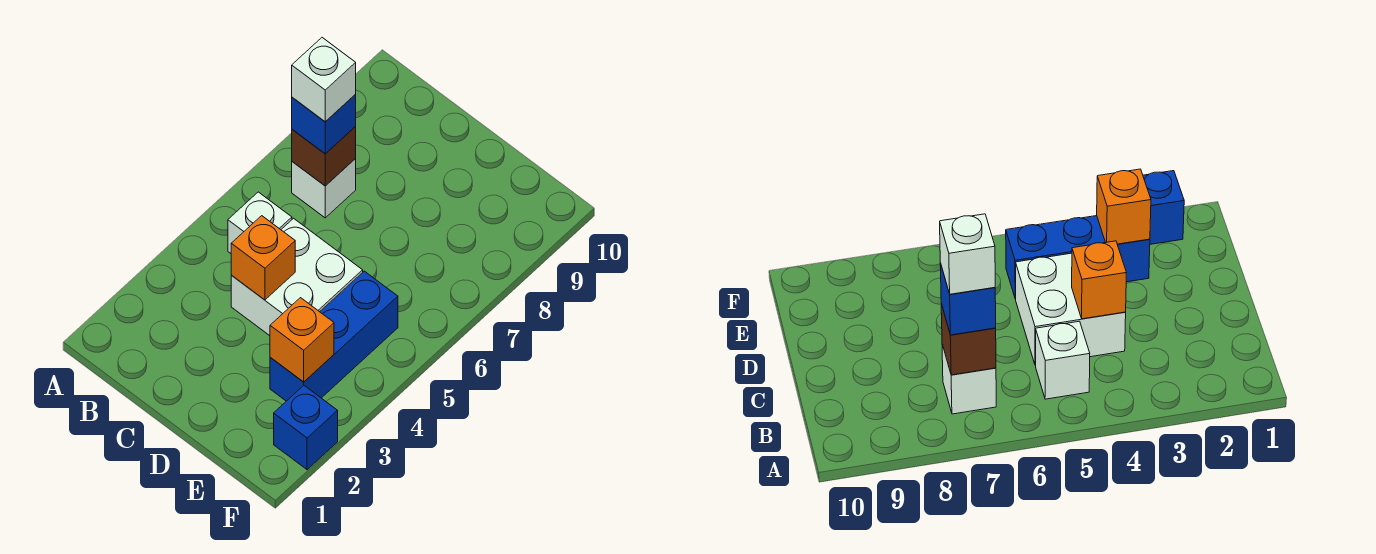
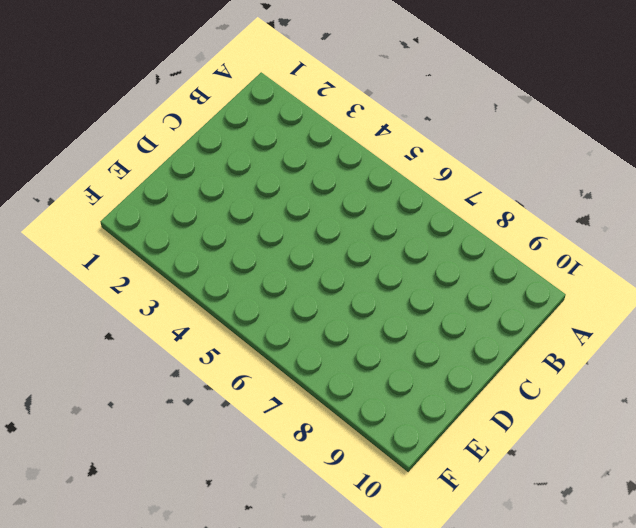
none -> white brick B5 level 1
none -> white brick B7 level 1

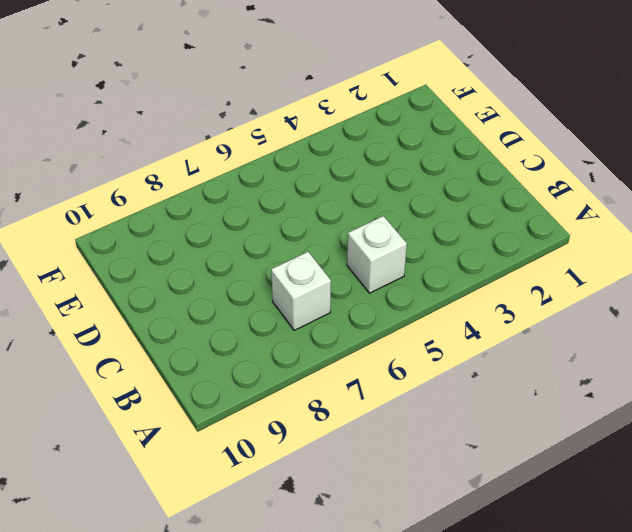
none -> white brick C4:D5 level 1
none -> blue brick E3:E5 level 1

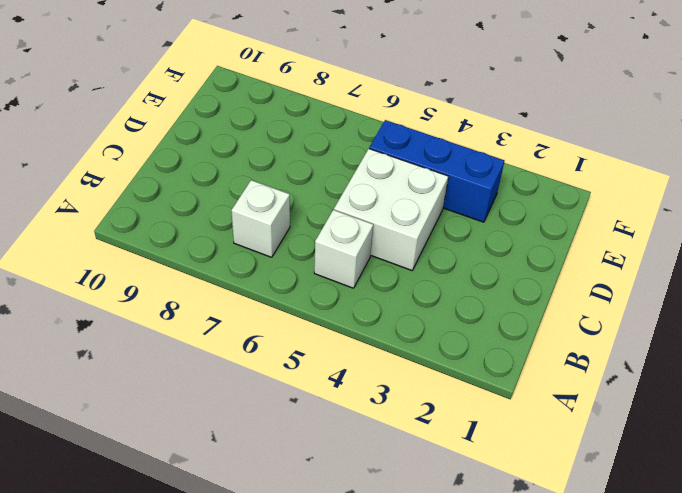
none -> blue brick F2 level 1
none -> brown brick B7 level 2

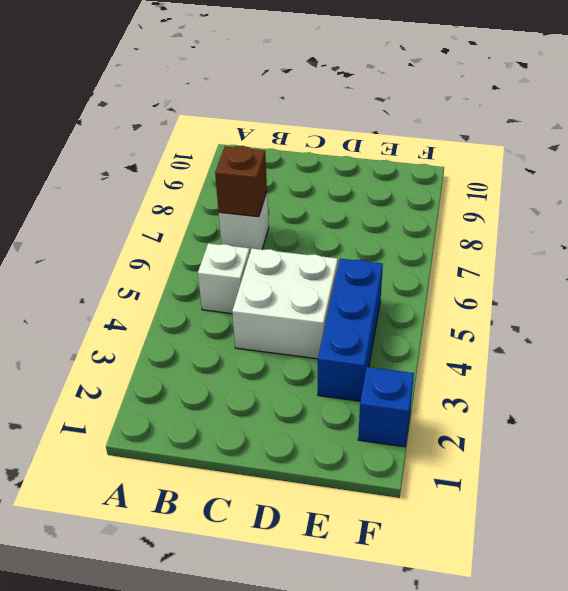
none -> orange brick C4 level 2
none -> orange brick E3 level 2

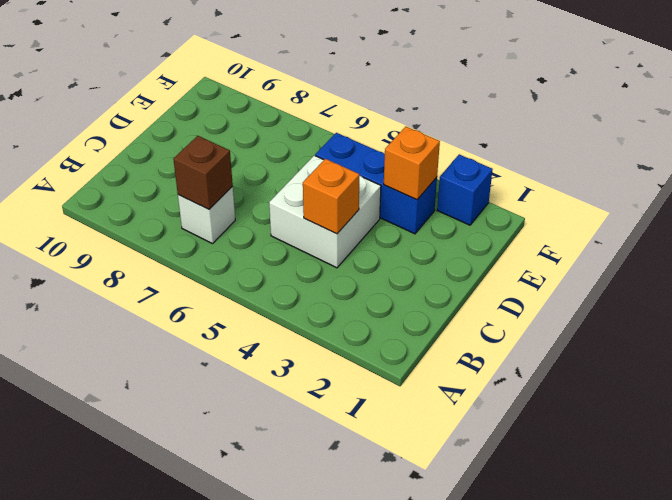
none -> white brick B5 level 1
none -> blue brick B7 level 3

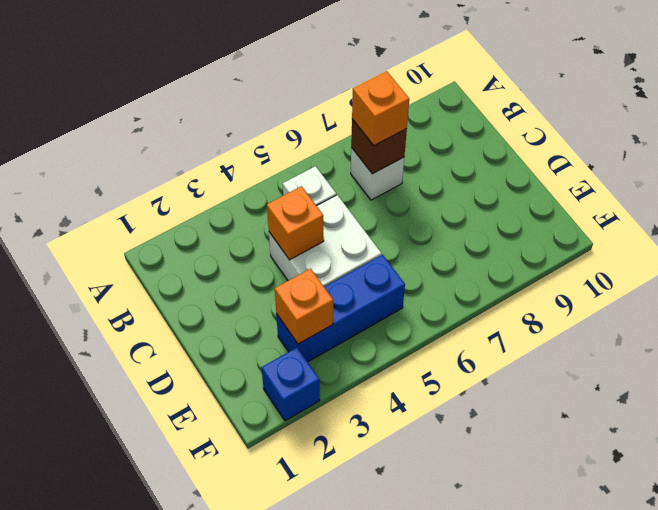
orange brick B7 level 3 -> blue brick B7 level 3
none -> white brick B7 level 4

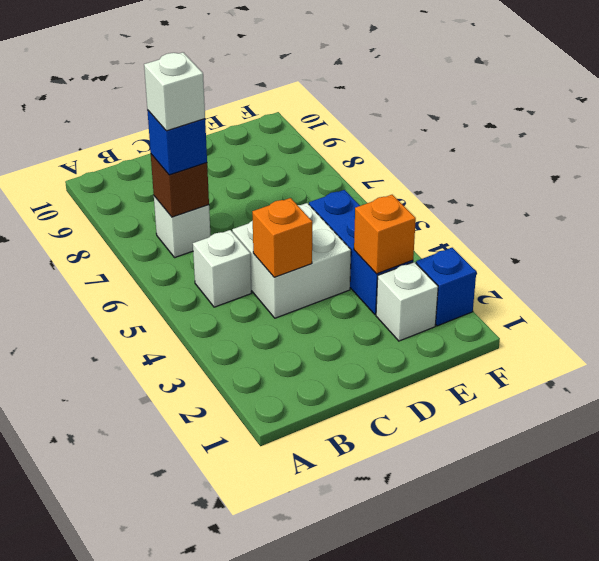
white brick E2 level 1 -> none

